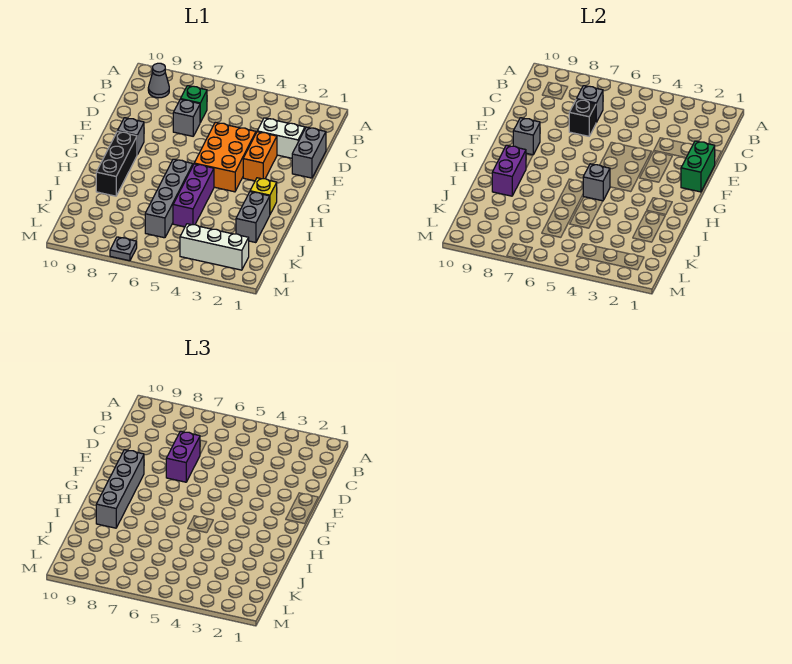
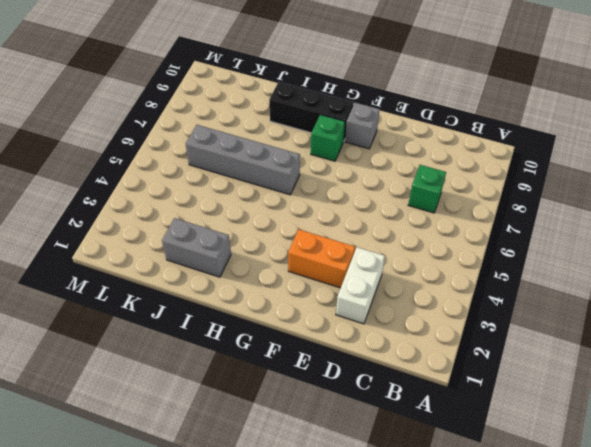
green brick G8 level 1 -> none
none -> grey cone B9 level 1
none -> grey brick D1:E1 level 1
none -> grey brick D7 level 1

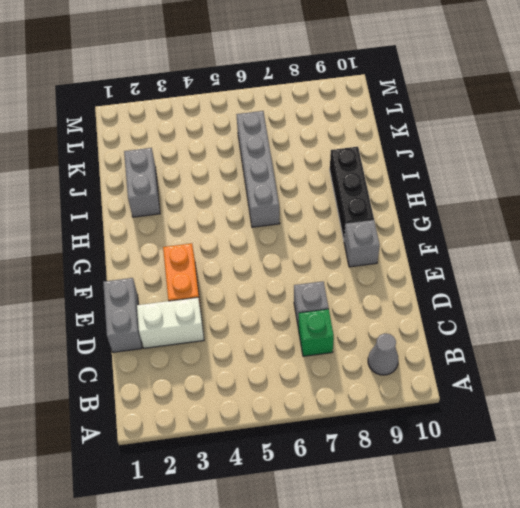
none -> orange brick E4:G5 level 1
none -> yellow brick H2 level 1
none -> purple brick H5:J5 level 1

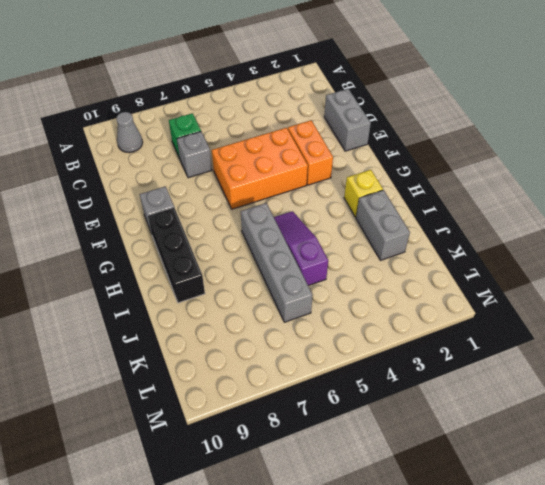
orange brick E4:F6 level 1 -> orange brick E4:G5 level 1
purple slope H5:J5 level 1 top J -> purple brick H5:J5 level 1
none -> white brick D2:D3 level 1
none -> white brick L2:L4 level 1
none -> grey plate M7 level 1

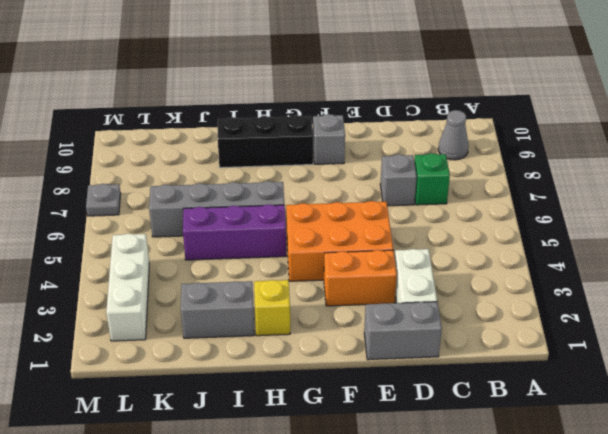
none -> grey brick C7 level 2
none -> black brick D7 level 2
none -> green brick E1:F1 level 2

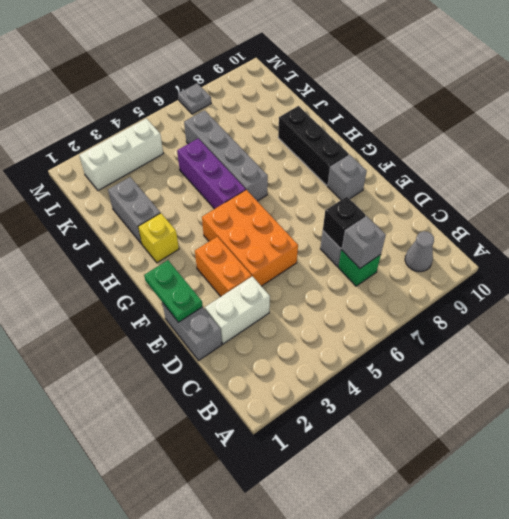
green plate E1:F1 level 2 -> green brick E1:F1 level 2
none -> grey brick F9 level 2
none -> grey brick H5 level 2
none -> purple brick H9:I9 level 2

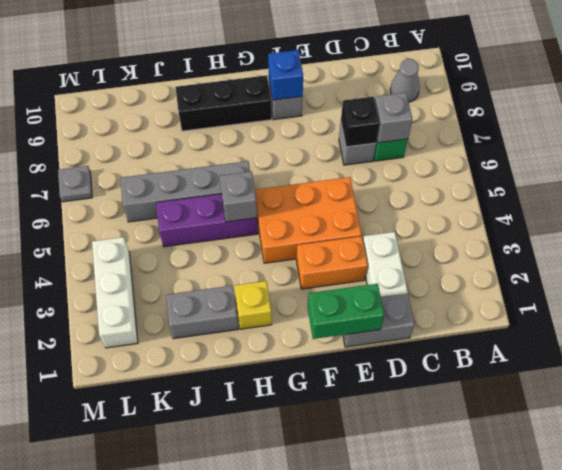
blue brick F9 level 2 -> grey brick F9 level 2
none -> purple brick H9:I9 level 2
none -> purple brick D7:E7 level 3
none -> grey brick F9:I9 level 3

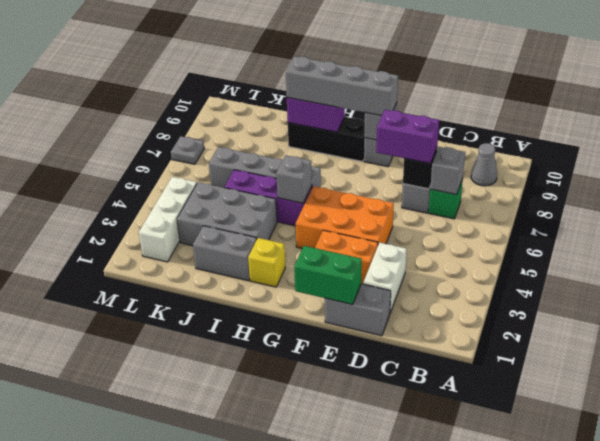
grey brick I3:K4 level 1 -> none

